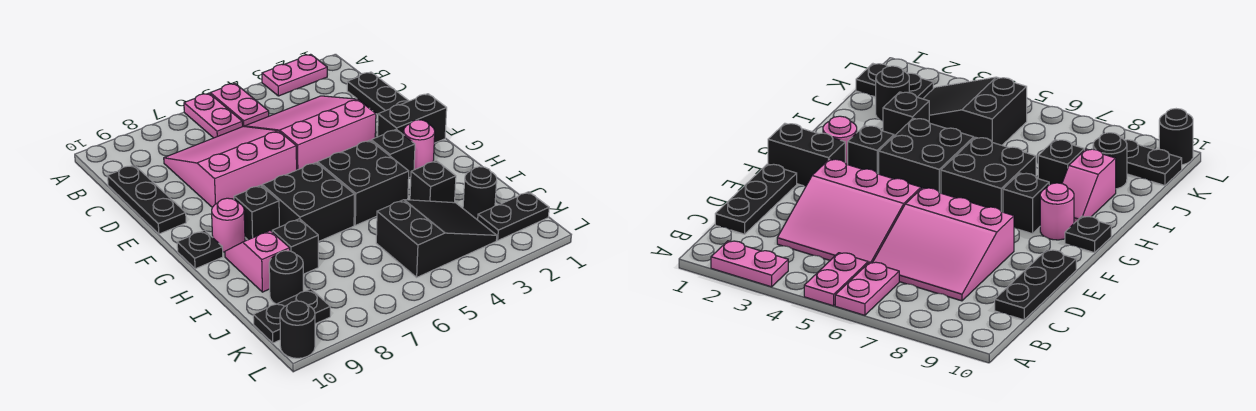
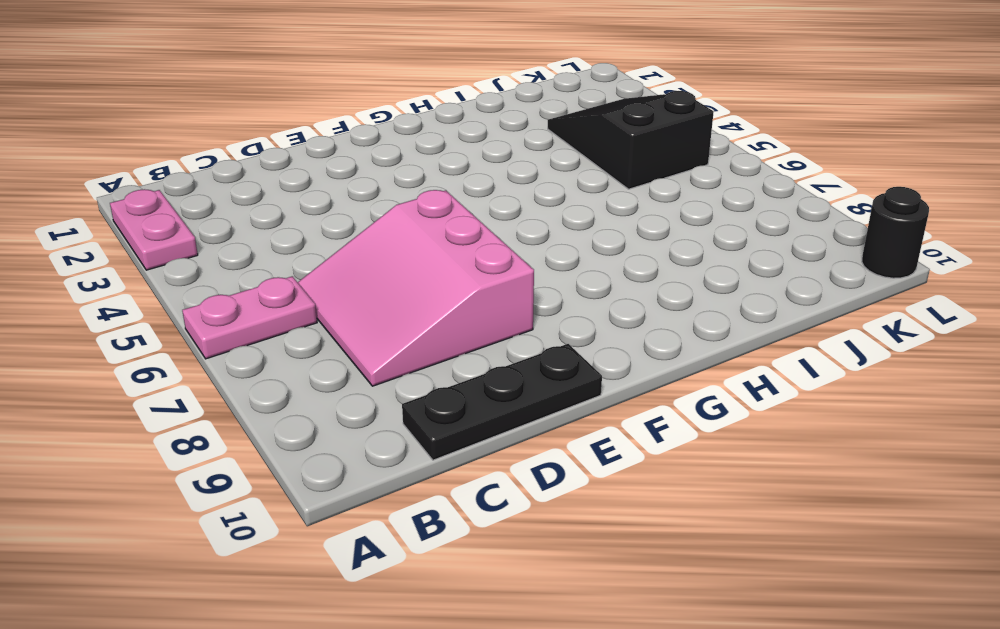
none -> pink plate A5:B5 level 1
none -> black plate C1:E1 level 1
none -> pink slope C3:E5 level 1 top E

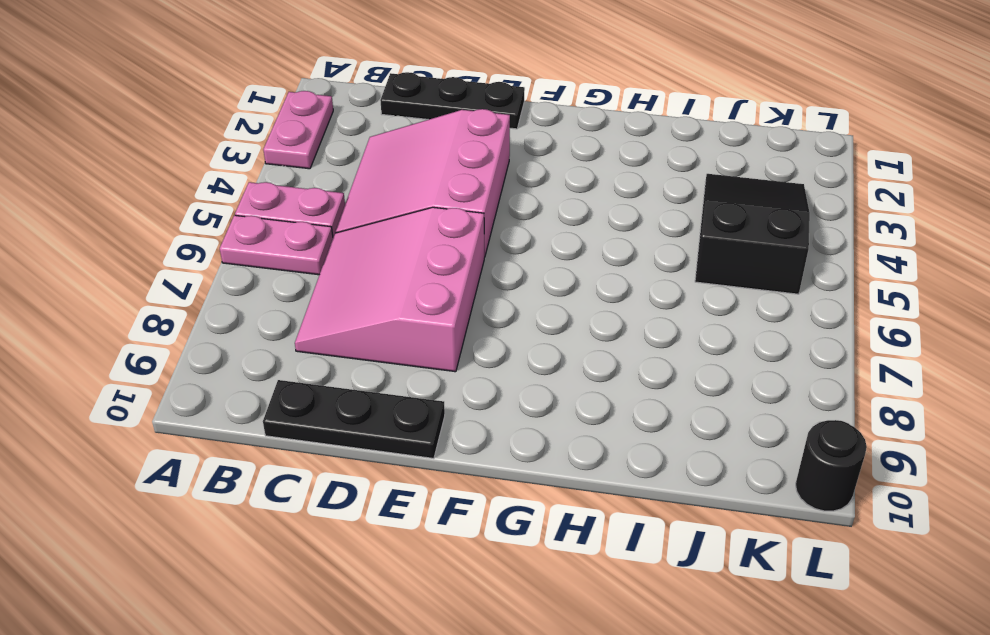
none -> black brick F1:F2 level 1
none -> pink round brick G2 level 1
none -> black brick G3 level 1

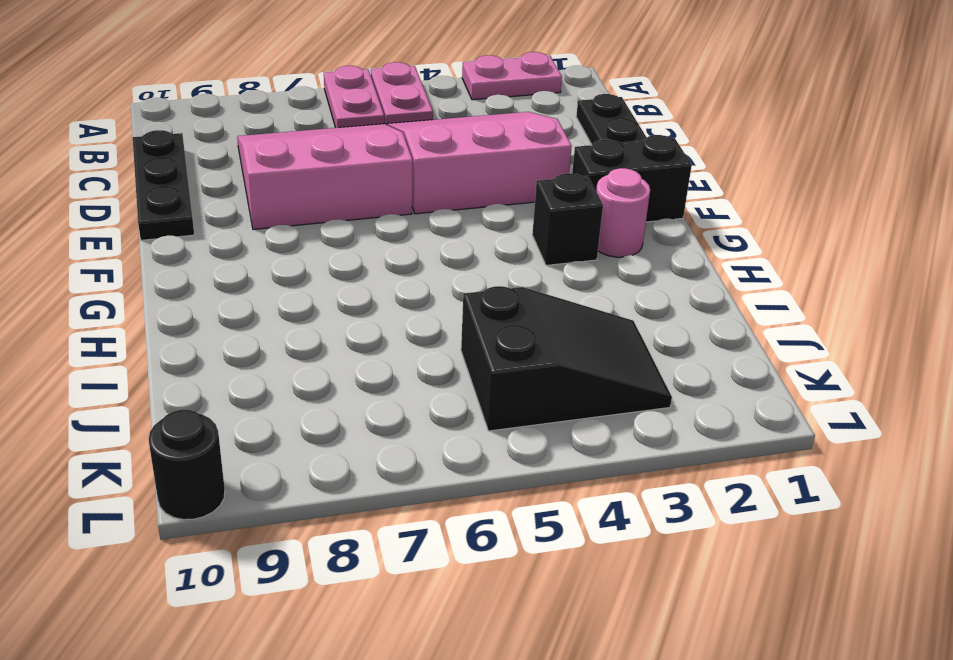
none -> black brick G4:H5 level 1
none -> black brick G6:H7 level 1
none -> black brick G8 level 1

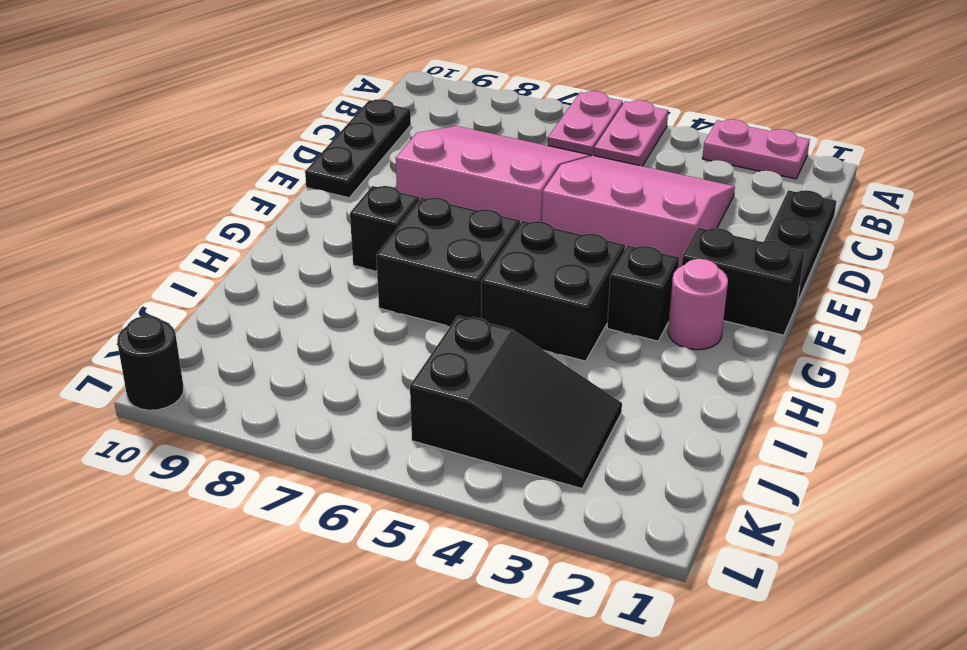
none -> pink round brick G9 level 1
none -> black plate G10 level 1
none -> pink slope H9:I9 level 1 top I

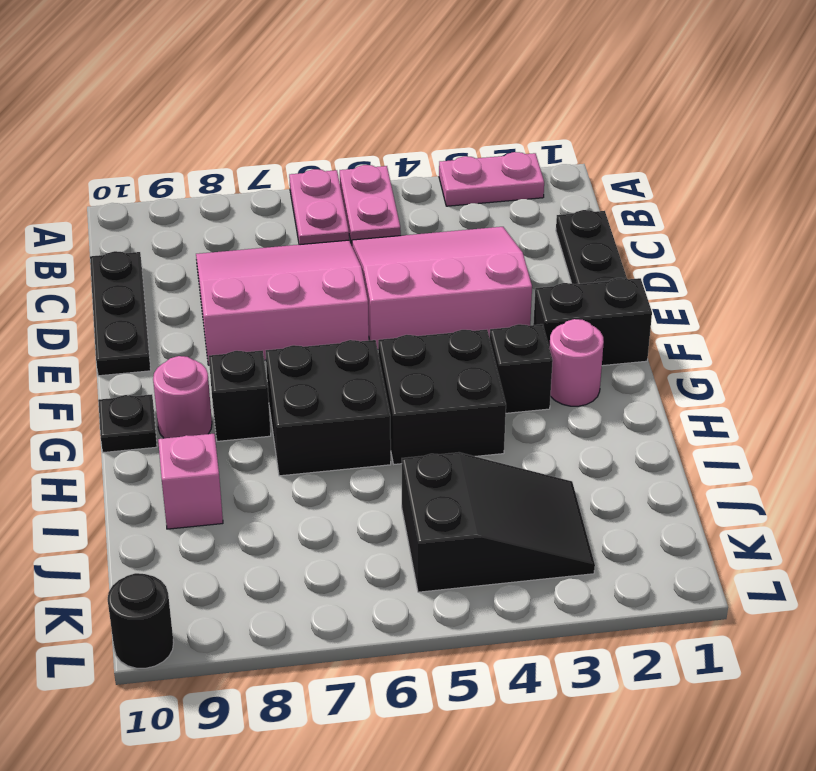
none -> black brick I3 level 1
none -> black brick I8 level 1
none -> black round brick J2 level 1

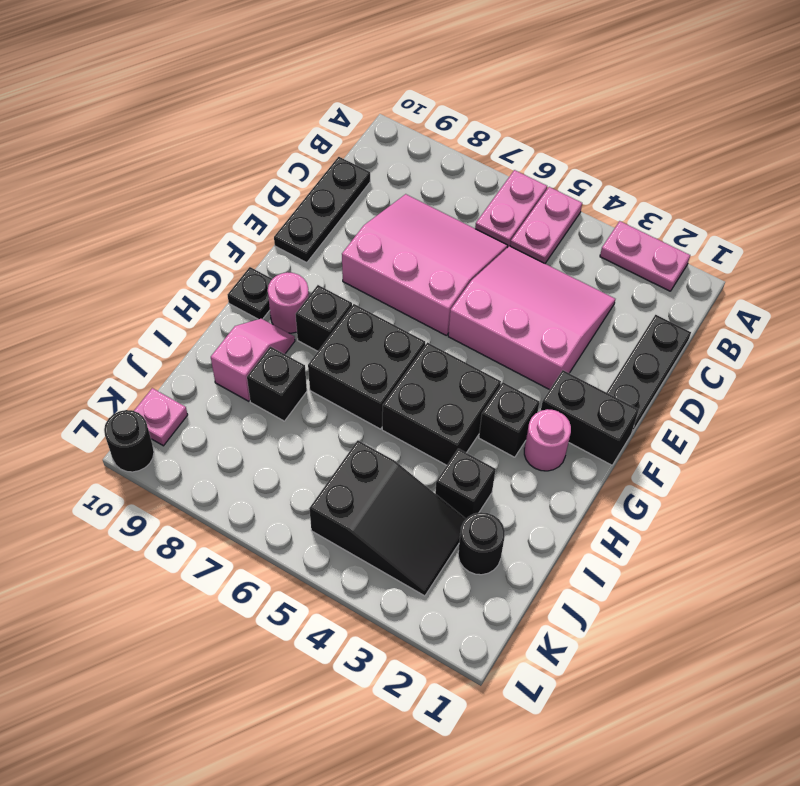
pink plate K10 level 1 -> black plate K9:K10 level 1
none -> black round brick J9 level 1
none -> black plate K1:K2 level 1

